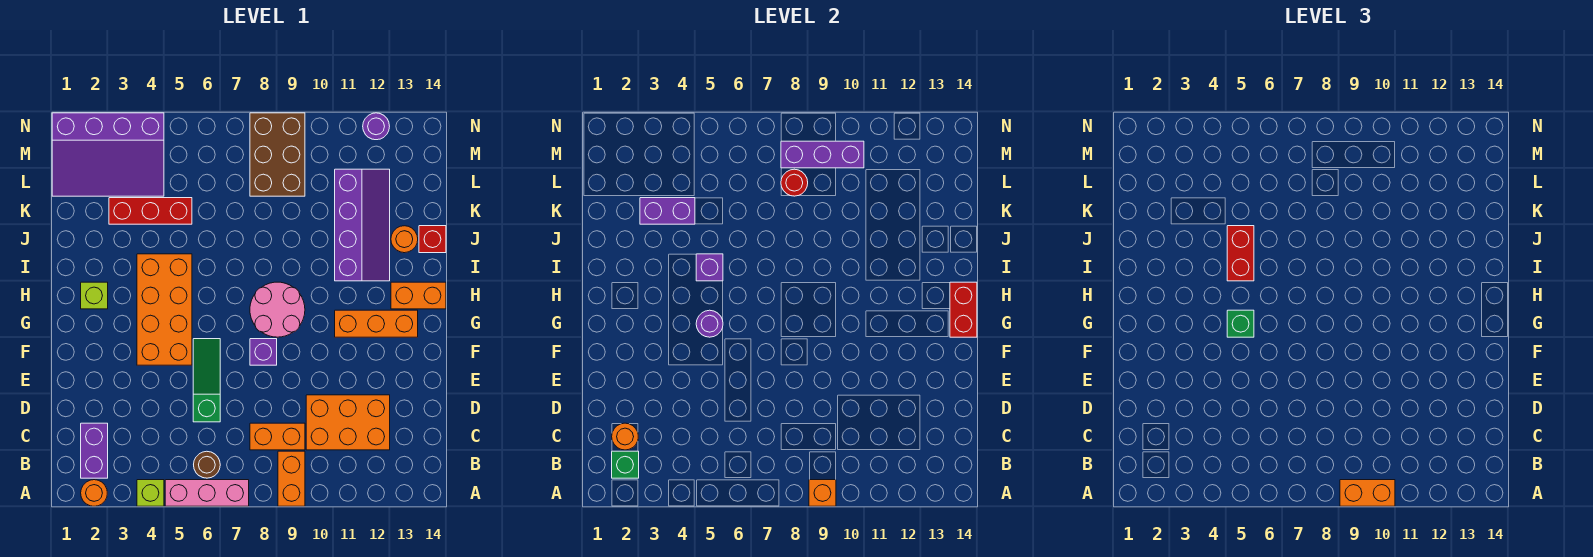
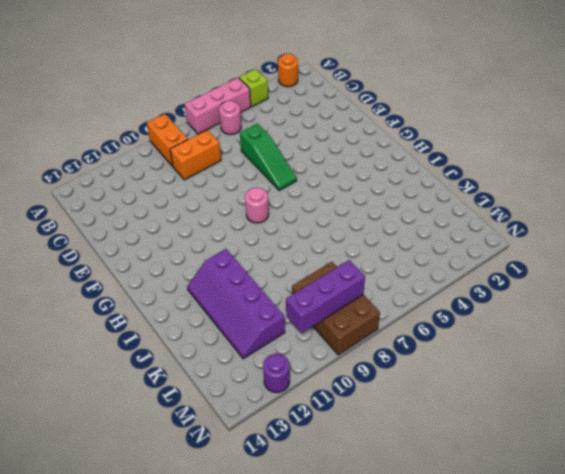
pink round brick B6 level 1 -> brown round brick B6 level 1
pink round brick G8 level 1 -> pink round brick G8:H9 level 1
none -> purple brick B2:C2 level 1
none -> orange brick C10:D12 level 1
none -> orange brick F4:I5 level 1
none -> purple brick F8 level 1

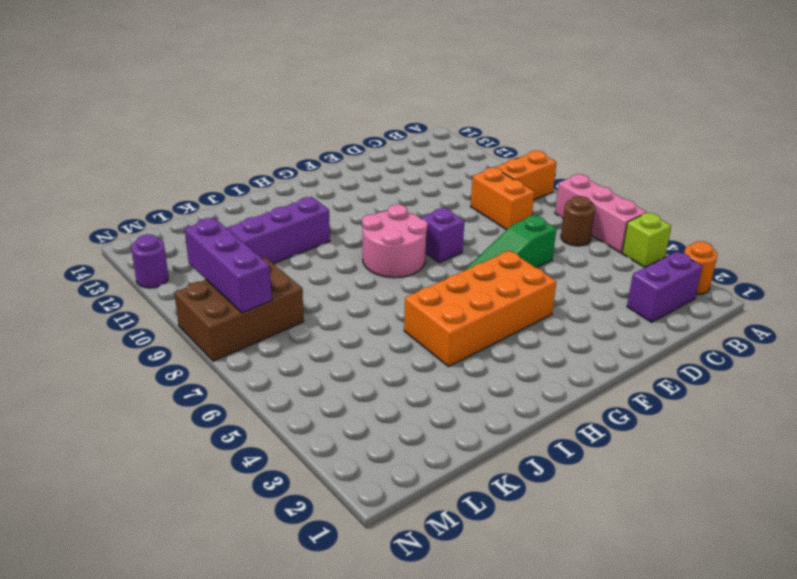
none -> orange brick C10:D12 level 1
none -> orange brick G11:G13 level 1
none -> lime brick H2 level 1
none -> orange brick H13:H14 level 1

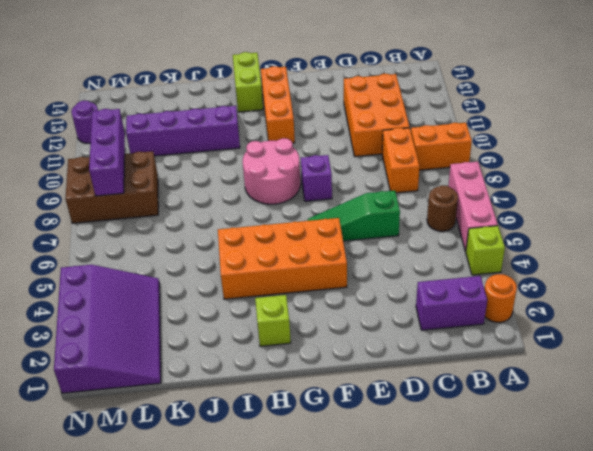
lime brick H13:H14 level 1 -> orange brick H13:H14 level 1
none -> orange round brick J13 level 1
none -> red brick J14 level 1
none -> red brick K3:K5 level 1
none -> orange brick A9 level 2

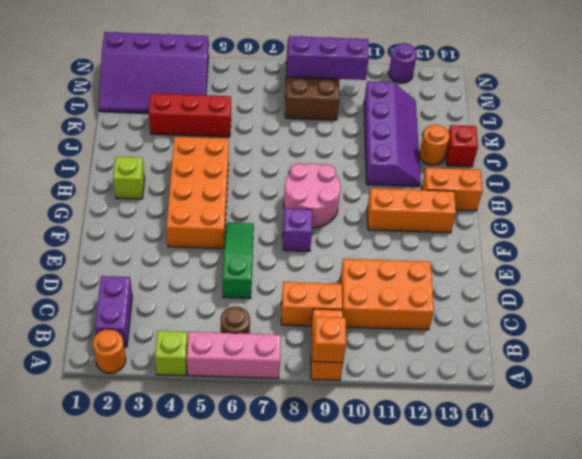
none -> green brick B2 level 2
none -> orange round brick C2 level 2
none -> purple round brick G5 level 2
none -> red brick G14:H14 level 2

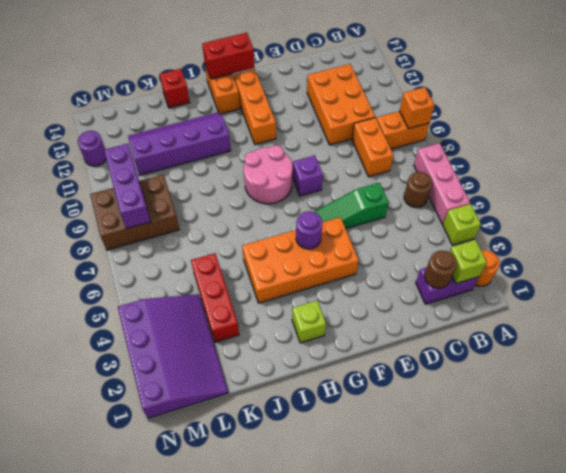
lime brick B2 level 2 -> green brick B2 level 2
brown round brick C2 level 2 -> orange round brick C2 level 2
none -> orange round brick J13 level 1
none -> purple brick I5 level 2
none -> purple brick K3:K4 level 2
none -> red round brick L8 level 2

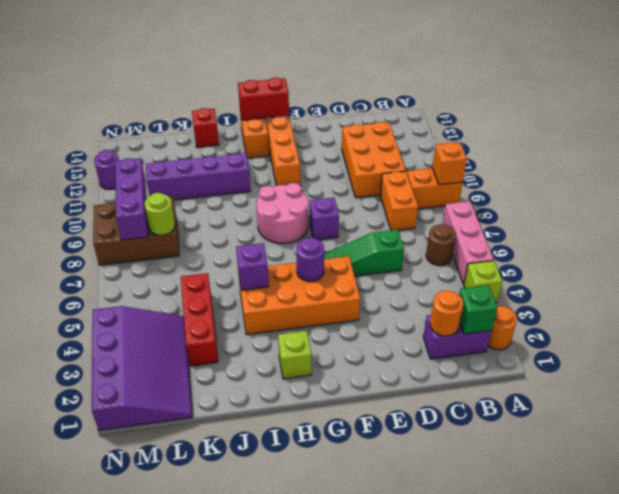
lime round brick L8 level 2 -> red round brick L8 level 2
none -> orange round brick J13 level 1
none -> purple brick K3:K4 level 2
none -> orange brick A9:A10 level 3
none -> green brick G5 level 3

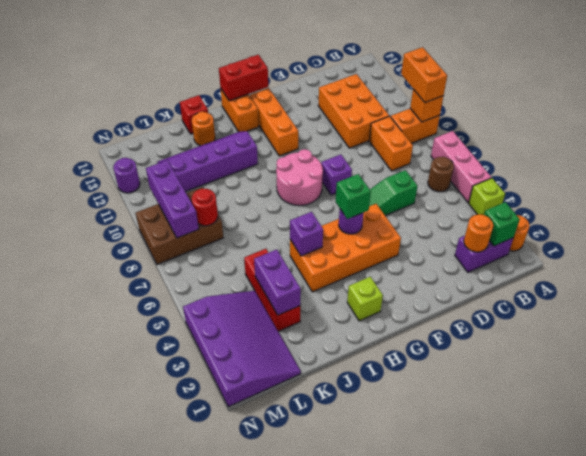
none -> red brick I5:J5 level 3

